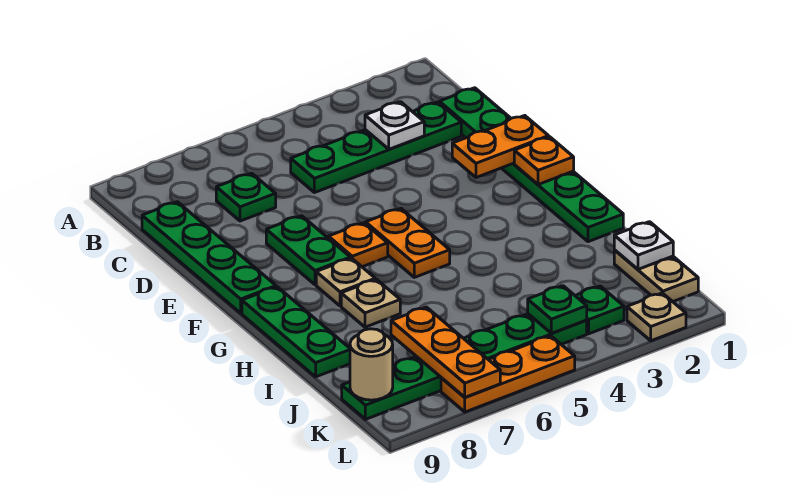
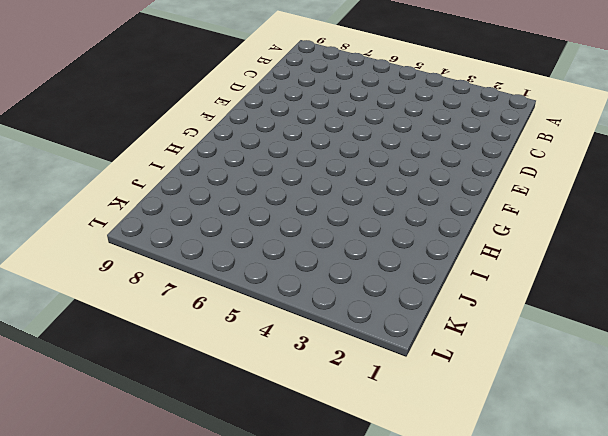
none -> green plate C1:H1 level 1
none -> green plate C2:C5 level 1
none -> green plate C7 level 1

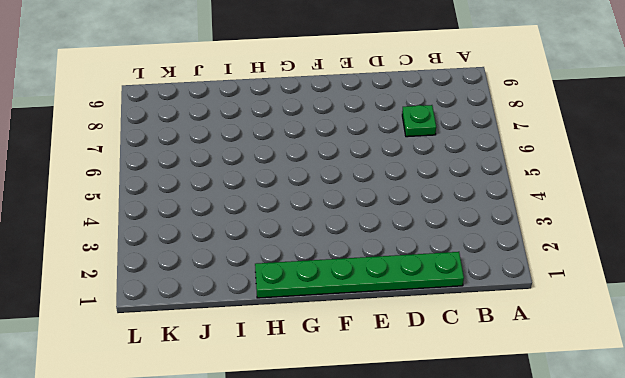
none -> green plate C2:C5 level 1
none -> green plate C9:F9 level 1
none -> green plate E7:F7 level 1

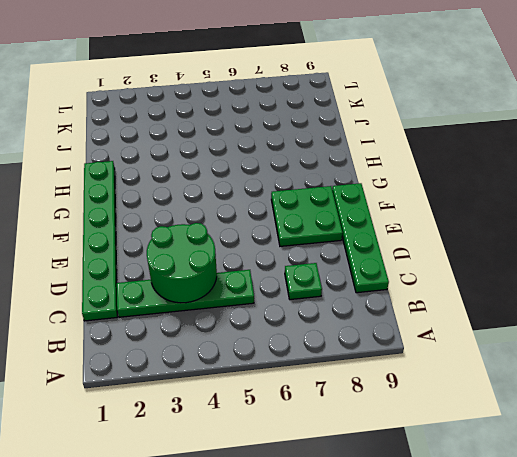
green round brick C3:D4 level 2 -> white plate C3 level 2
green plate E7:F8 level 1 -> green plate E7:F7 level 1
none -> orange plate F5:G5 level 1
none -> orange plate F6 level 1
none -> tan plate G7 level 1

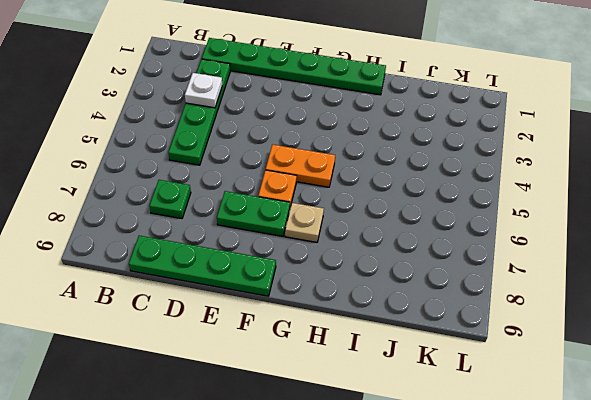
none -> green plate G9:I9 level 1
none -> tan plate H7 level 1
none -> tan plate J1:K1 level 1

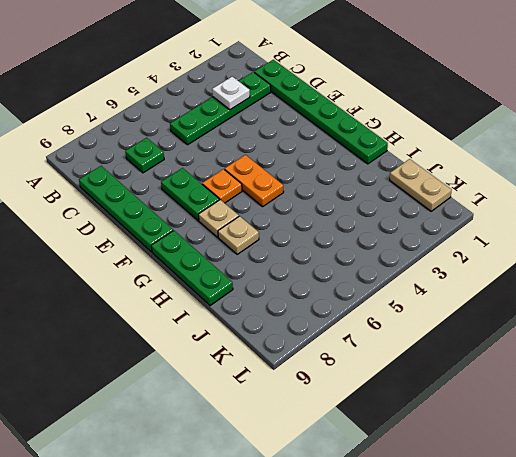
none -> green plate K3 level 1
none -> green plate K4:K9 level 1
none -> tan plate L2 level 1

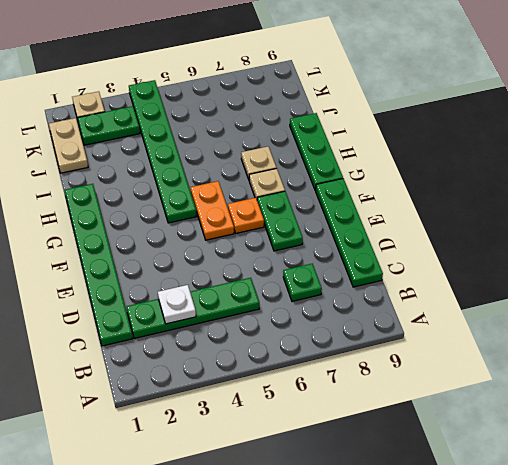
green plate G4:L4 level 1 -> green plate K4:K9 level 1
green plate K2:K3 level 1 -> green plate K3 level 1
none -> orange plate L5:L7 level 1
none -> orange plate E1:E2 level 2
none -> orange plate F1 level 2

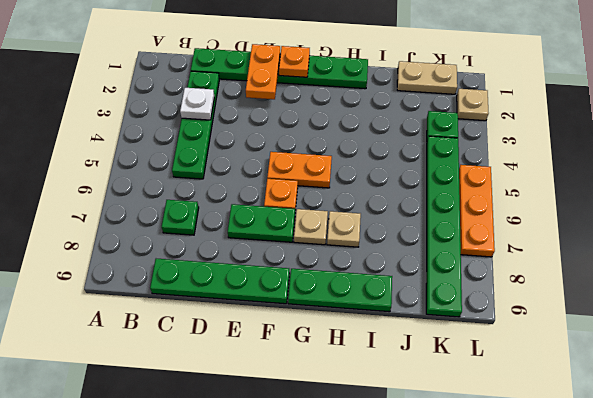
none -> white plate J1 level 2
none -> orange plate J7:L7 level 2
none -> green plate K4 level 2

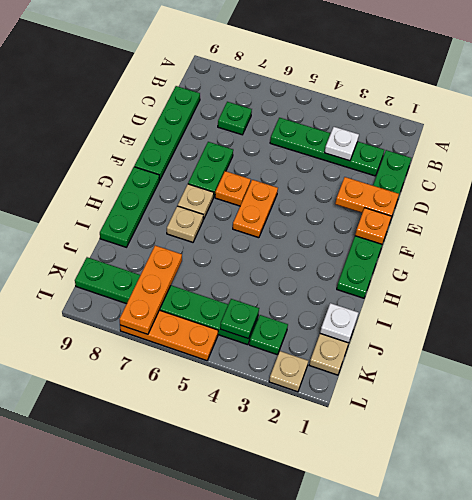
none -> tan round brick K9 level 2

